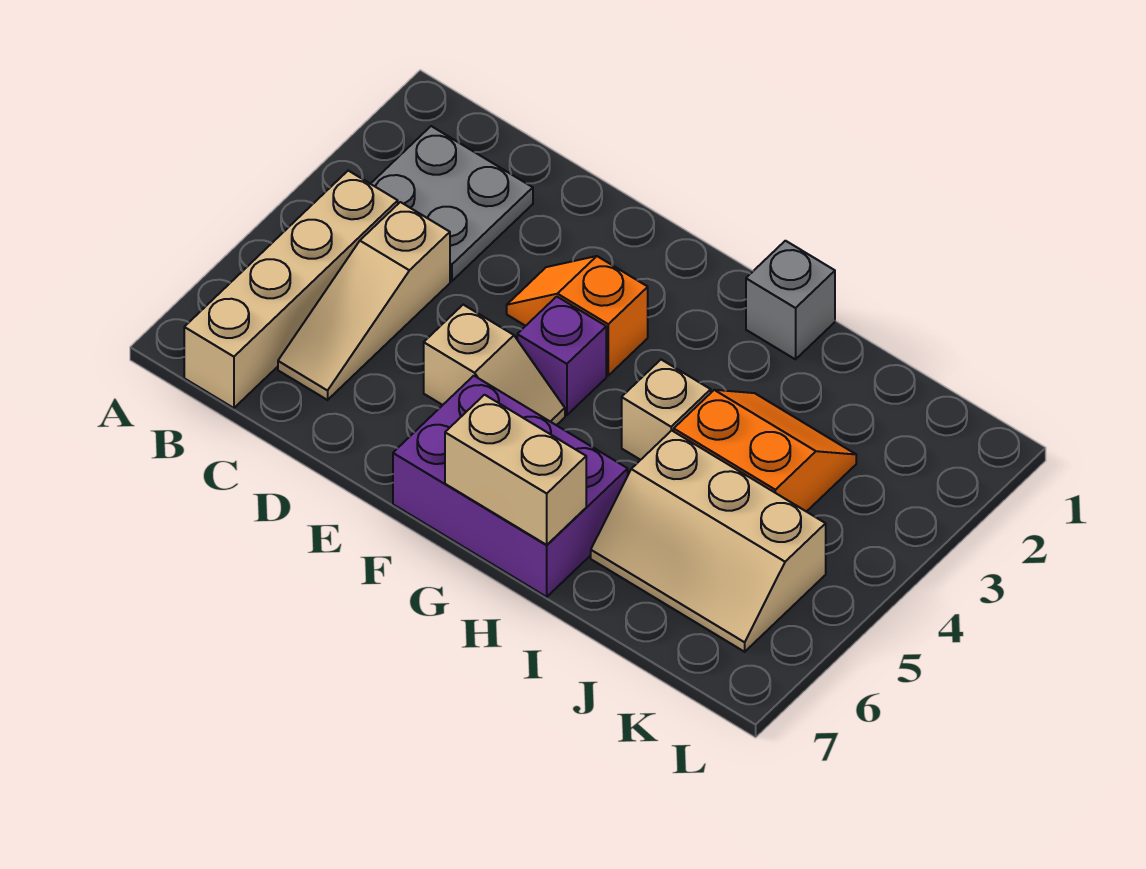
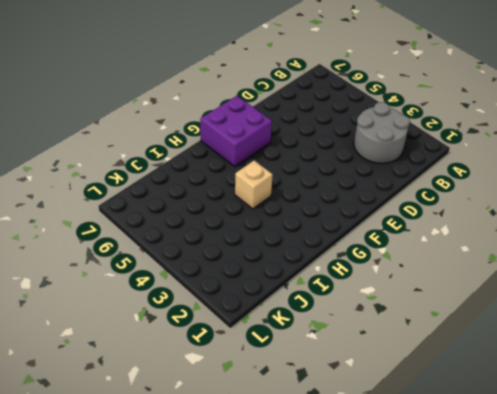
grey round brick B2:C3 level 1 -> grey plate B2:C3 level 1
purple brick F6:G7 level 1 -> purple brick F6:H7 level 1
none -> tan brick B4:B7 level 1
none -> tan slope C4:C6 level 1 top 4
none -> orange slope E3:F3 level 1 top F

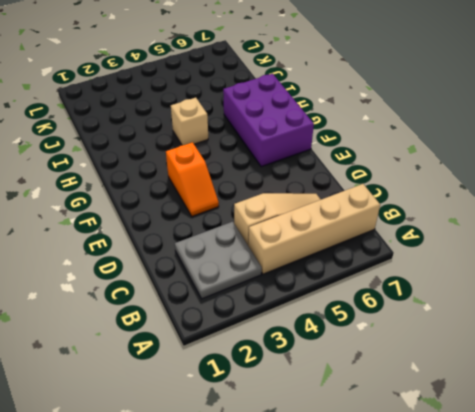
none -> tan slope E5:F5 level 1 top E
none -> purple brick F4 level 1
none -> grey brick H1 level 1

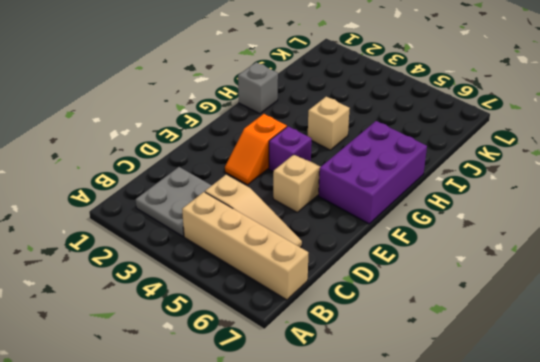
none -> orange slope I3:J4 level 1 top 4
none -> tan slope I5:K6 level 1 top 5
none -> tan brick G7:H7 level 2

